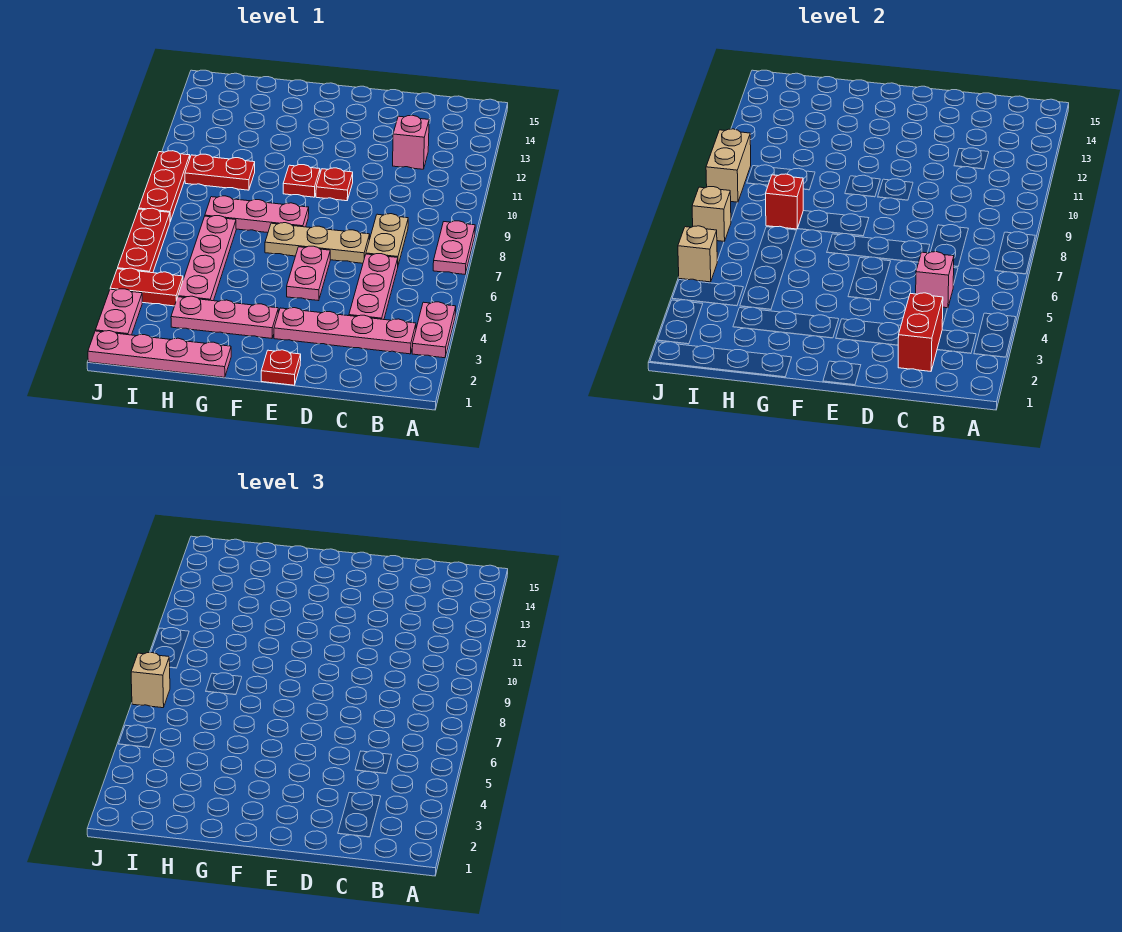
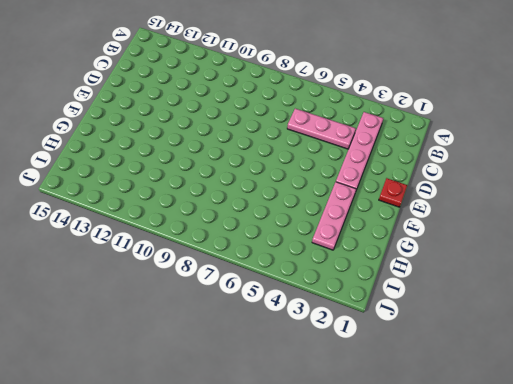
none -> pink plate A3:A4 level 1
none -> pink plate A7:A8 level 1
none -> tan plate C7:C8 level 1

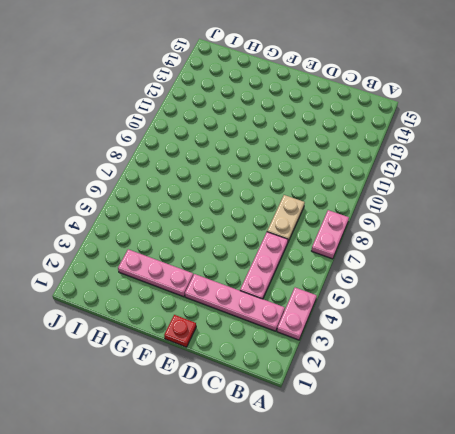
none -> pink brick C12 level 1
none -> tan plate D7:F7 level 1
none -> pink plate E5:E6 level 1

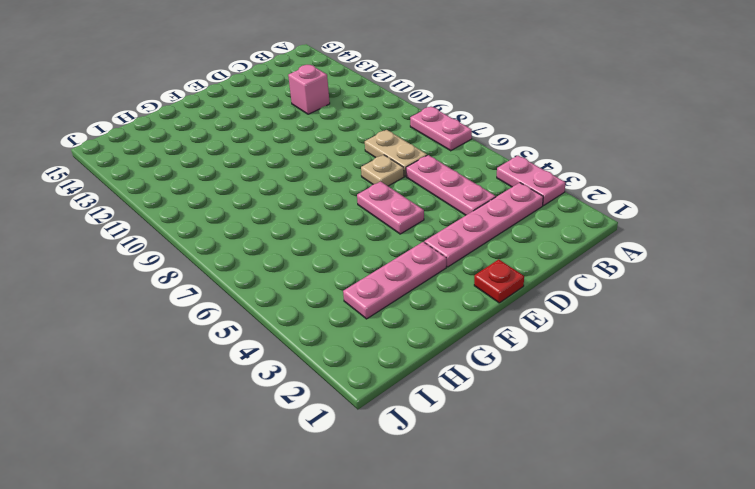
tan plate D7 level 1 -> tan plate D7:F7 level 1
none -> red plate E10 level 1
none -> pink plate F8:H8 level 1
none -> red plate F10 level 1

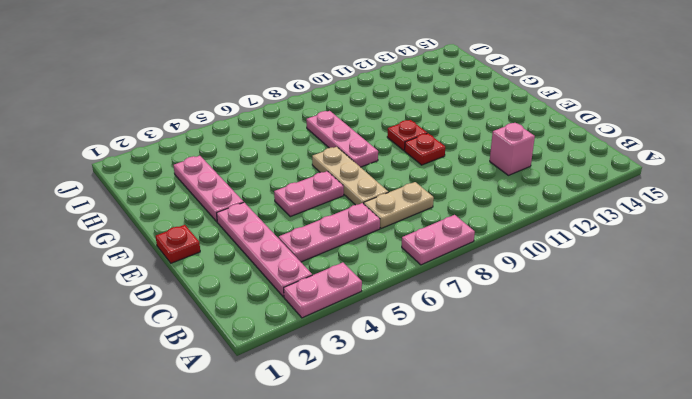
none -> pink plate G1:J1 level 1
none -> pink plate H4:H7 level 1
none -> red plate H10:I10 level 1

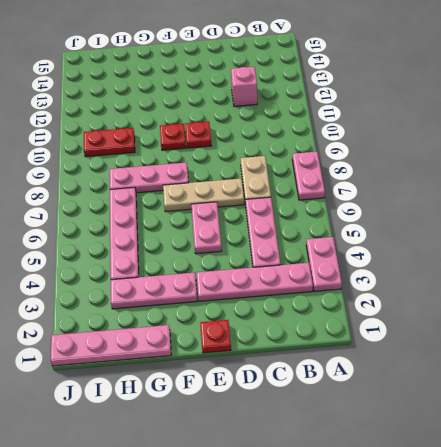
none -> red plate I4:J4 level 1
none -> pink plate J2:J3 level 1
none -> red plate J5:J7 level 1

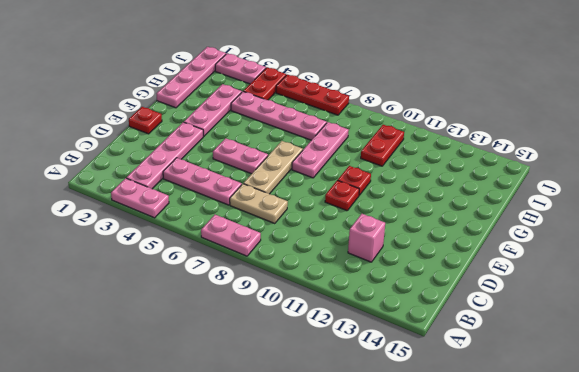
none -> red plate J8:J10 level 1
none -> red brick C2:C3 level 2
none -> pink brick C5 level 2

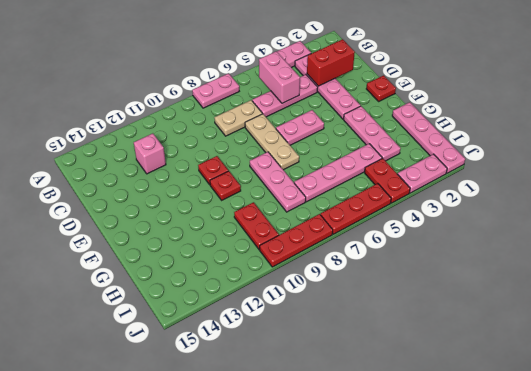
pink brick B5:C5 level 2 -> pink brick C5 level 2
none -> red brick H8 level 2
none -> tan brick J5 level 2
none -> tan brick J7 level 2

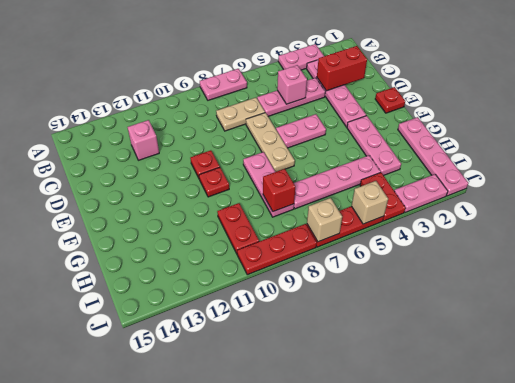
none -> tan brick J9:J10 level 2
none -> tan brick J7 level 3

